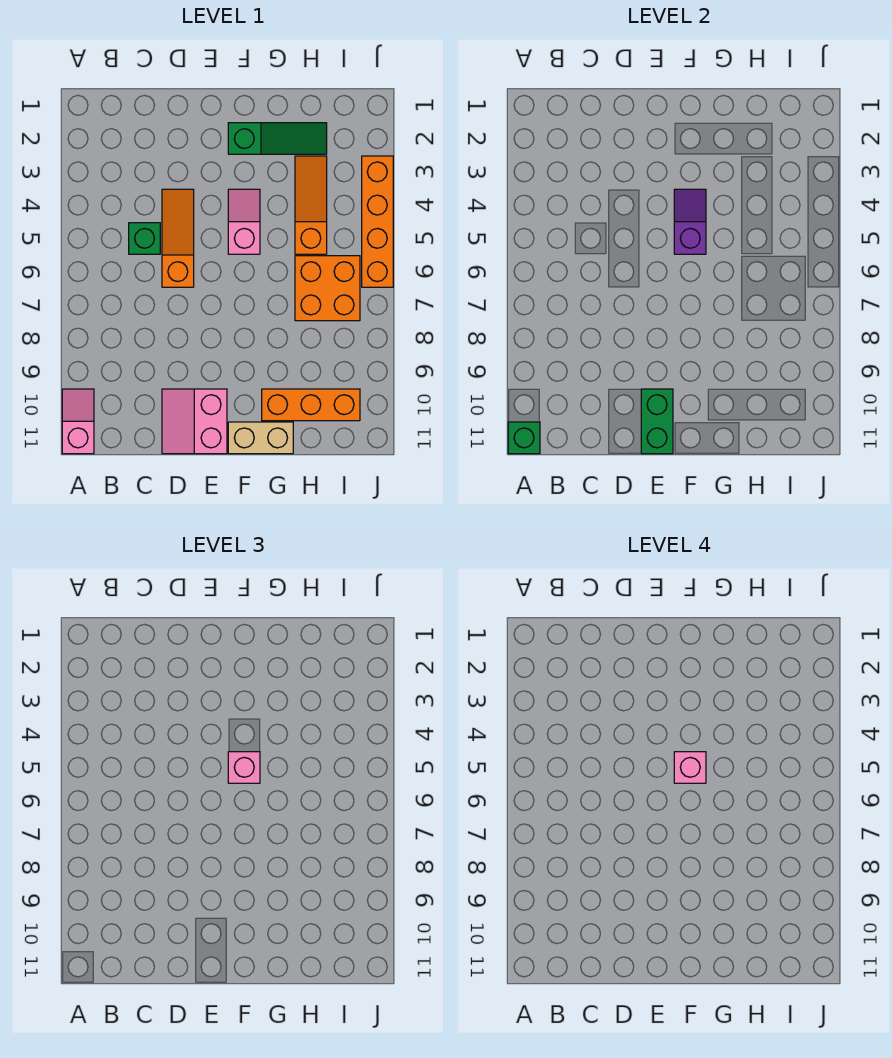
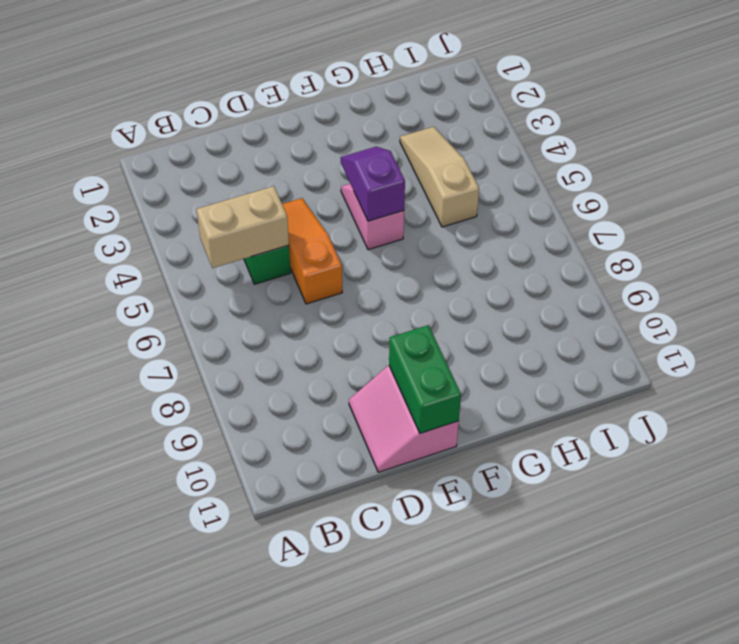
tan brick B5:C5 level 2 -> tan brick F11:G11 level 1
tan slope H3:H5 level 1 top 5 -> orange slope H3:H5 level 1 top 5
none -> pink slope A10:A11 level 1 top 11
none -> green slope F2:H2 level 1 top F
none -> orange brick G10:I10 level 1

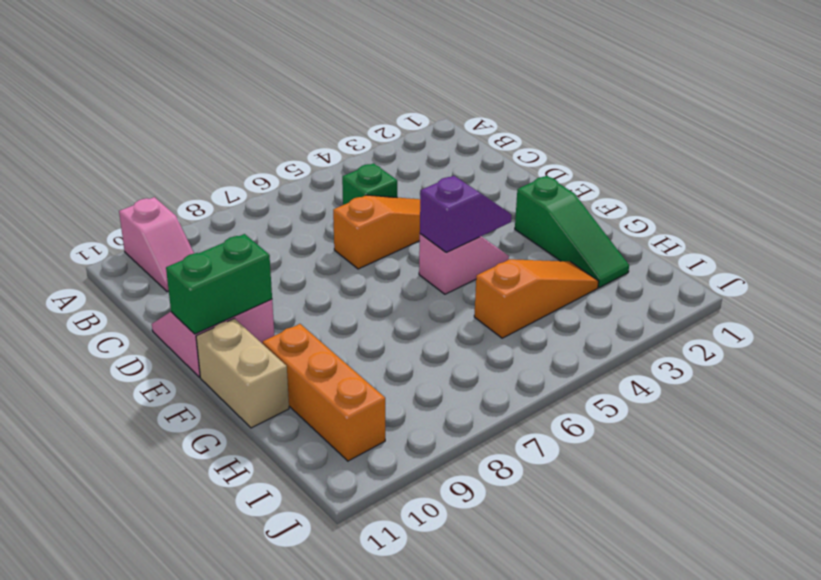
pink slope A10:B10 level 1 top A -> pink slope A10:A11 level 1 top 11
none -> orange brick H6:I7 level 1
none -> orange brick J3:J6 level 1
none -> green brick A11 level 2

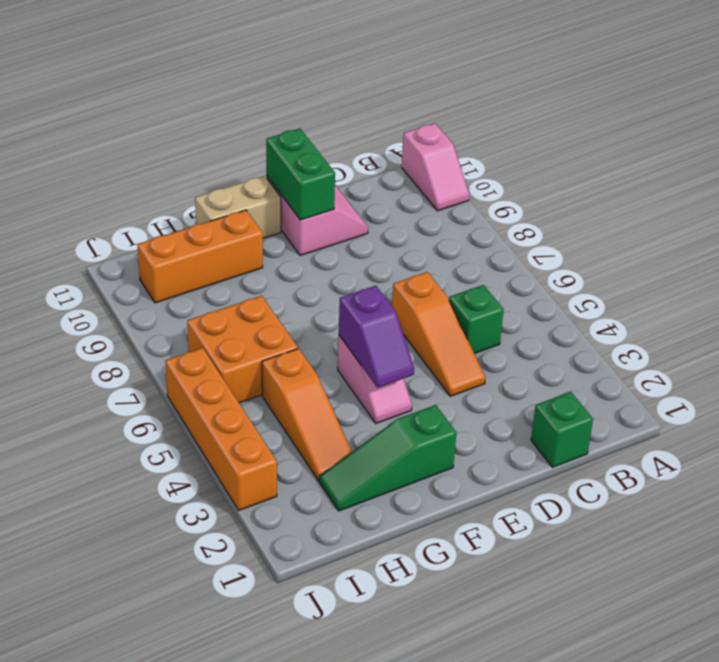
green brick C1 level 1 -> green brick A11 level 2
none -> pink brick F5 level 3
none -> pink brick F5 level 4

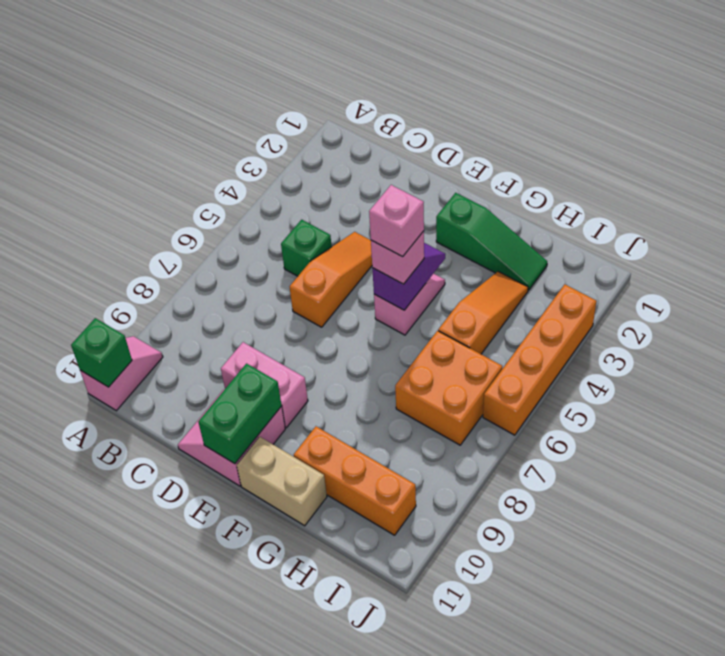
pink brick D9:E9 level 1 -> none

